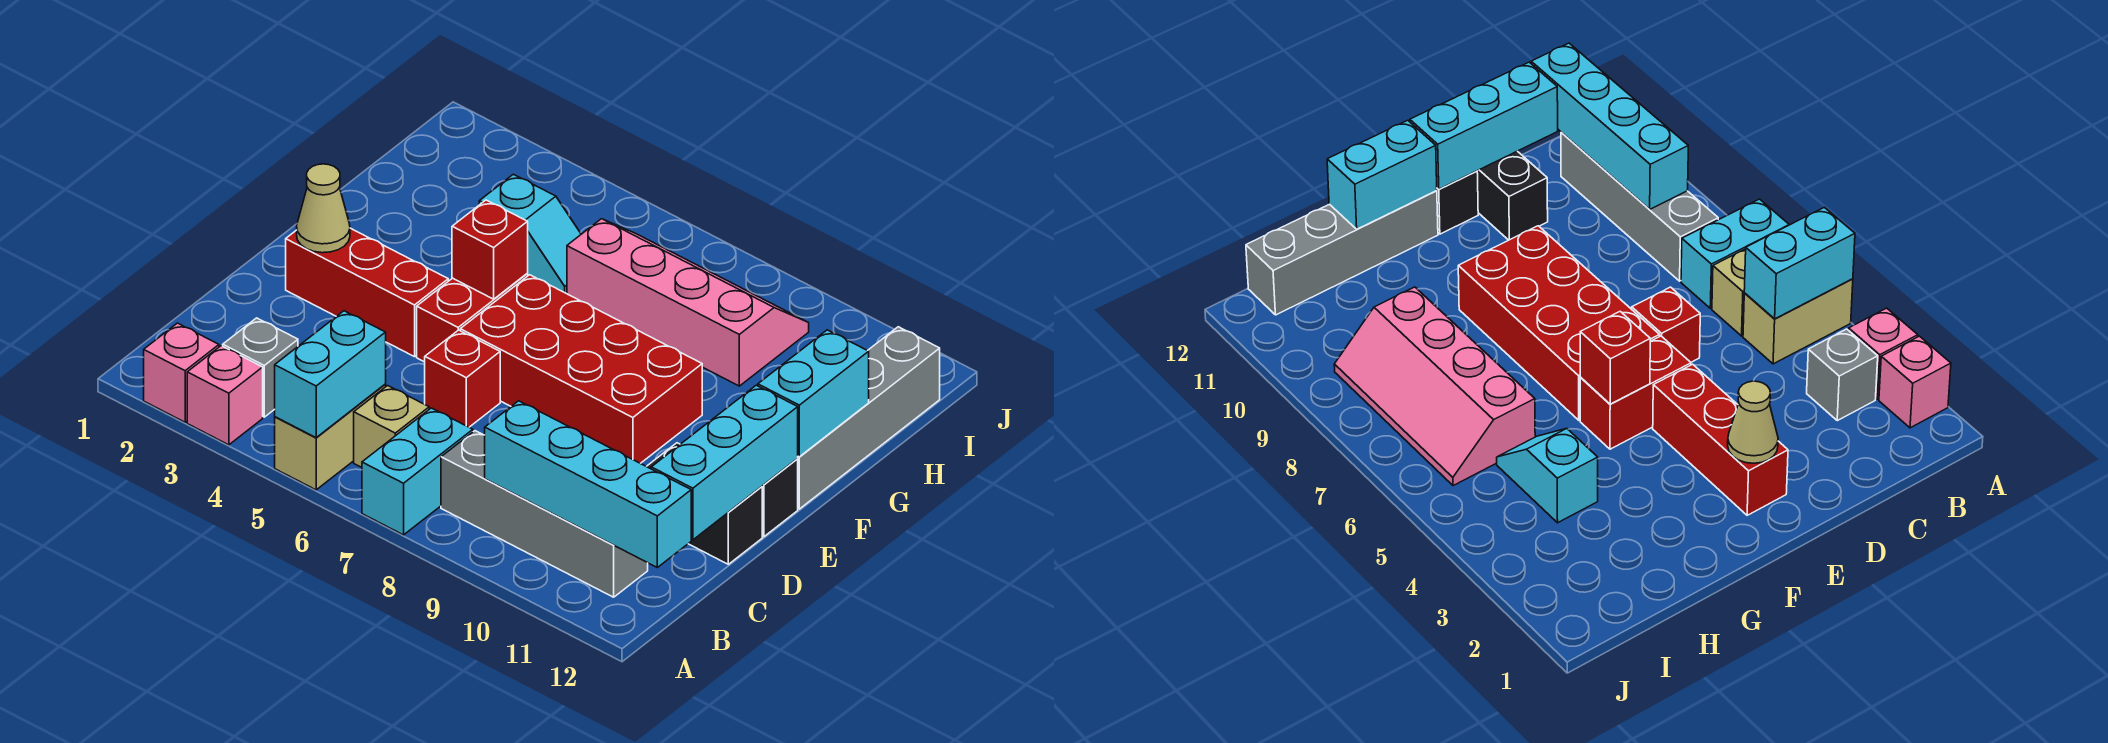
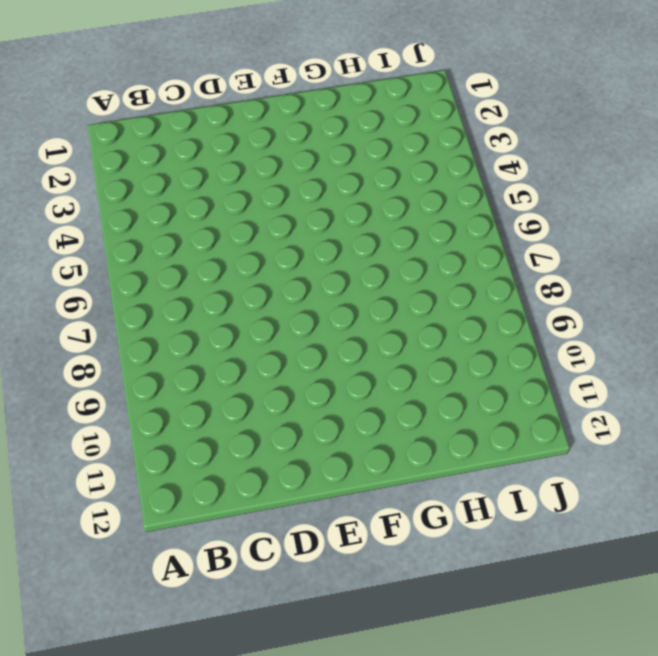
none -> pink brick A2 level 1
none -> pink brick A3 level 1
none -> tan brick A5:B5 level 1

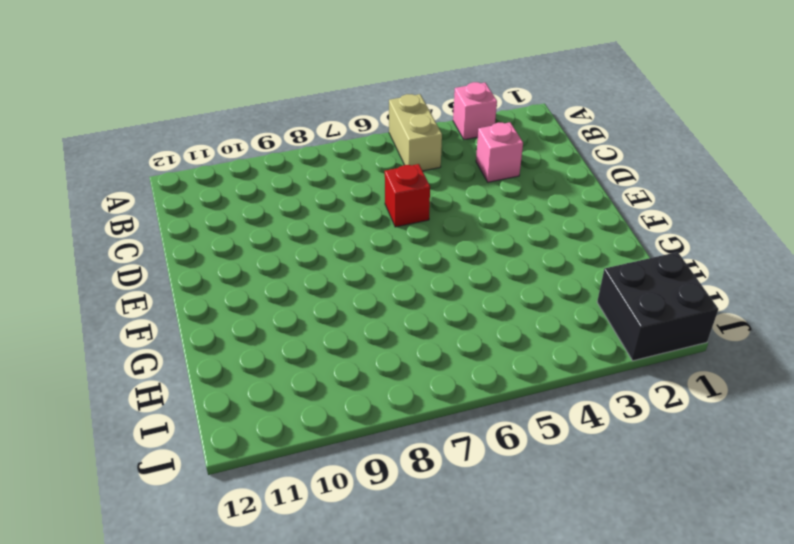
pink brick C3 level 1 -> pink brick A2 level 1
black brick I1:J2 level 1 -> none
none -> cyan brick A7:B7 level 1
none -> grey brick B3 level 1
none -> tan brick B6 level 1

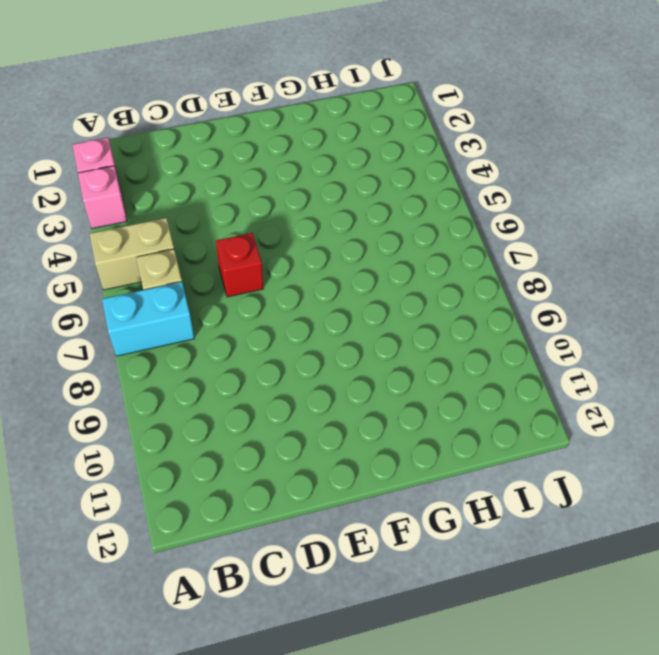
none -> grey brick B3 level 1
none -> grey brick B8:B11 level 1
none -> black brick D11:D12 level 1

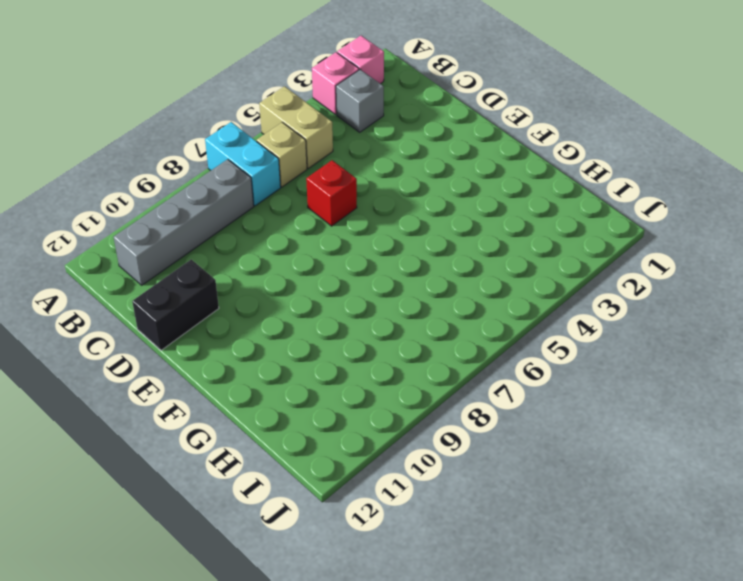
none -> red brick E2:E4 level 1
none -> red brick E5:F5 level 1
none -> red brick E6:F9 level 1

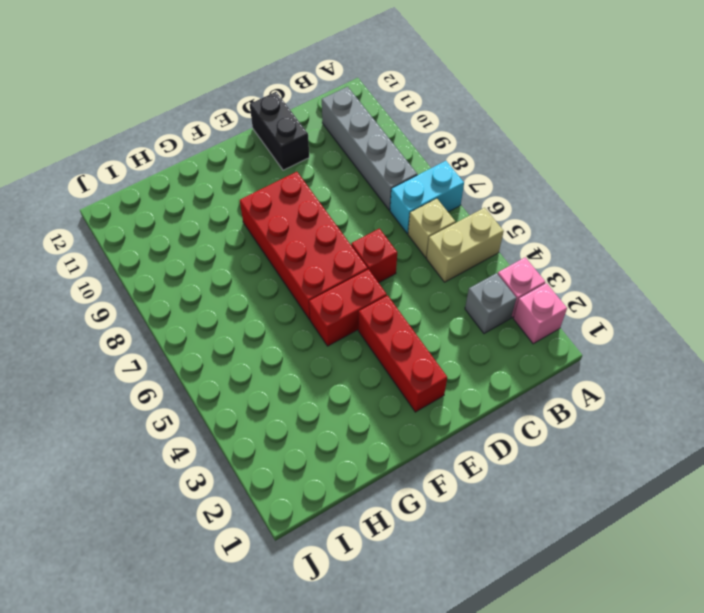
none -> black brick E12 level 1
none -> grey brick F12:I12 level 1
none -> cyan slope H4:H5 level 1 top 4

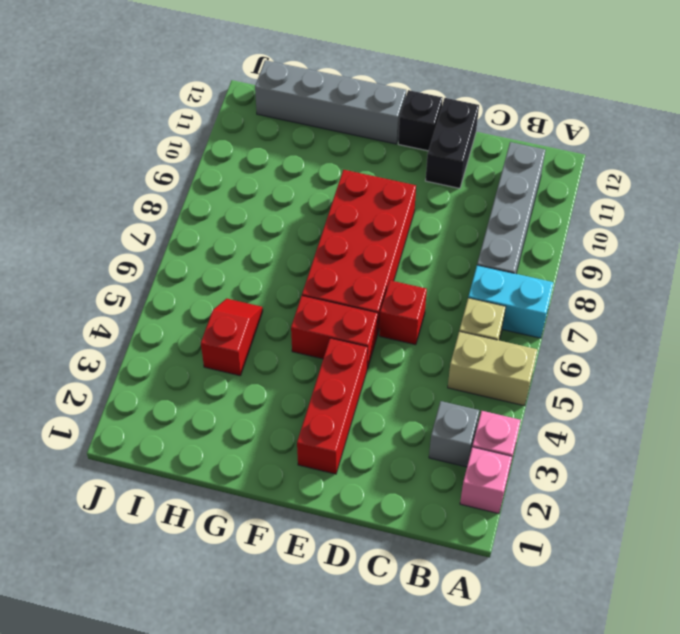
red slope H4:H5 level 1 top 4 -> cyan slope H4:H5 level 1 top 4
none -> pink slope H6:I9 level 1 top H
none -> cyan brick A5:B5 level 2
none -> cyan brick B9:B12 level 2

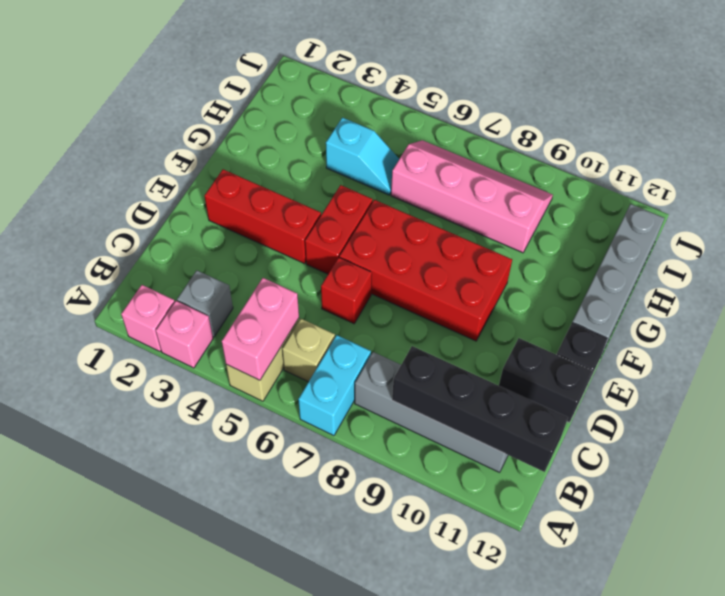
pink brick A5:B5 level 2 -> cyan brick A5:B5 level 2
black brick B9:B12 level 2 -> cyan brick B9:B12 level 2
none -> cyan brick C12:E12 level 2
none -> tan cone E2 level 2
none -> red brick F5 level 2

